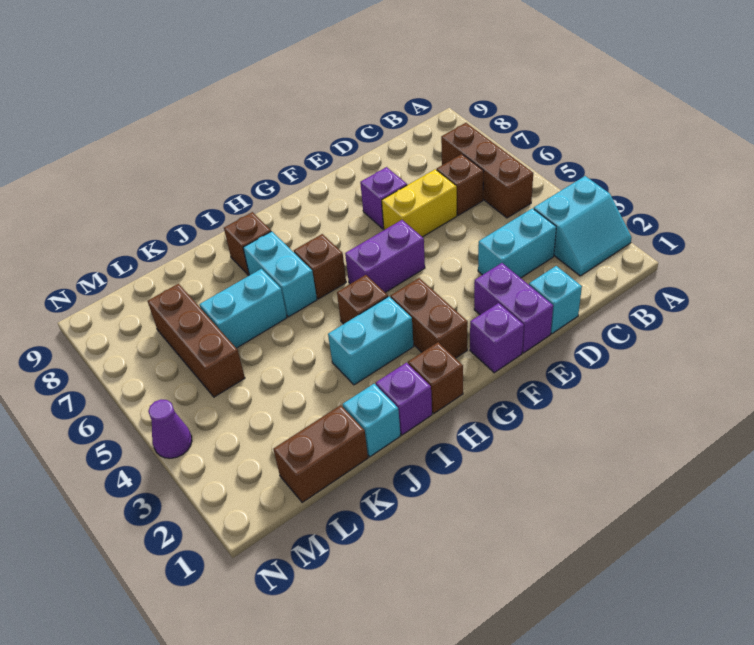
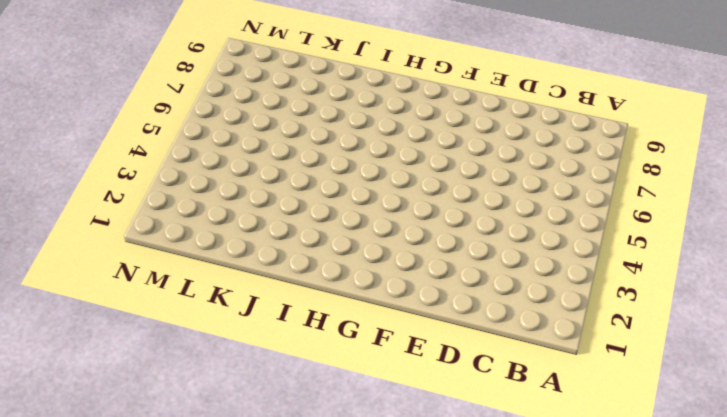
none -> cyan slope A2:B3 level 1 top 3
none -> brown brick B5:B7 level 1
none -> cyan brick C3:D3 level 1

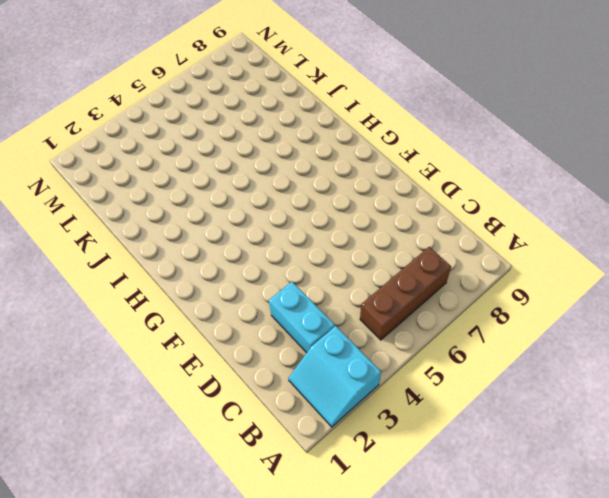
none -> brown brick C6 level 1
none -> cyan brick D1 level 1
none -> yellow brick D6:E6 level 1

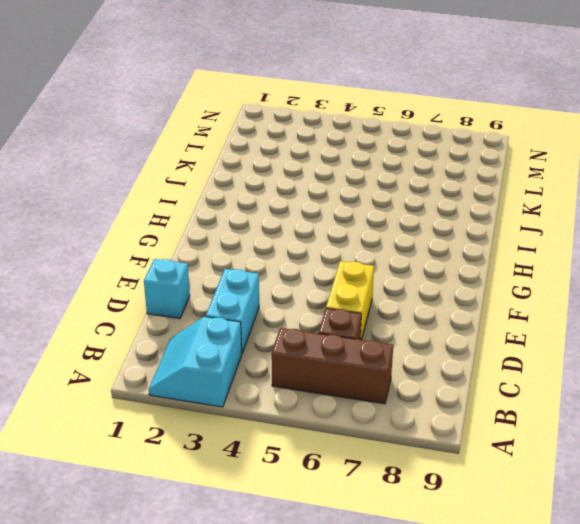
none -> purple brick E1:E2 level 1
none -> purple brick E7 level 1
none -> purple brick F1 level 1

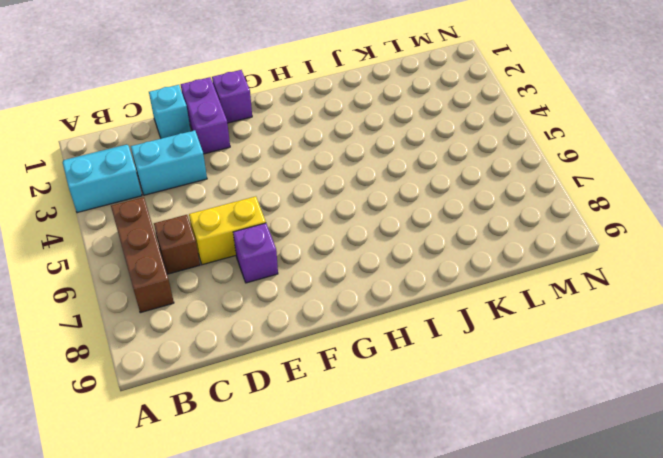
none -> purple brick F5:G5 level 1
none -> brown brick G2:G3 level 1
none -> brown brick H1 level 1

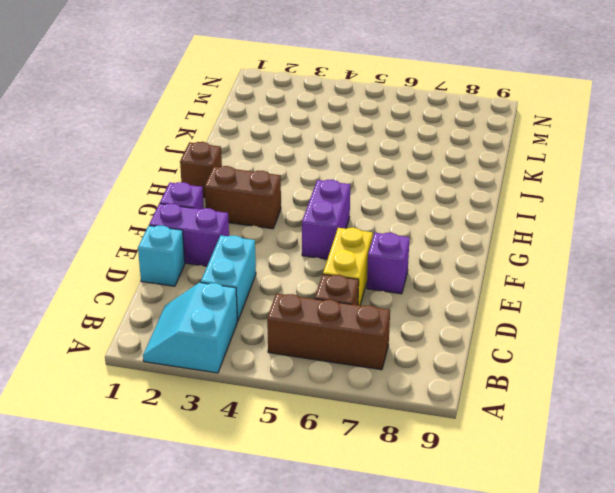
none -> cyan brick H3:I3 level 1
none -> brown brick H4 level 1
none -> brown brick H6 level 1

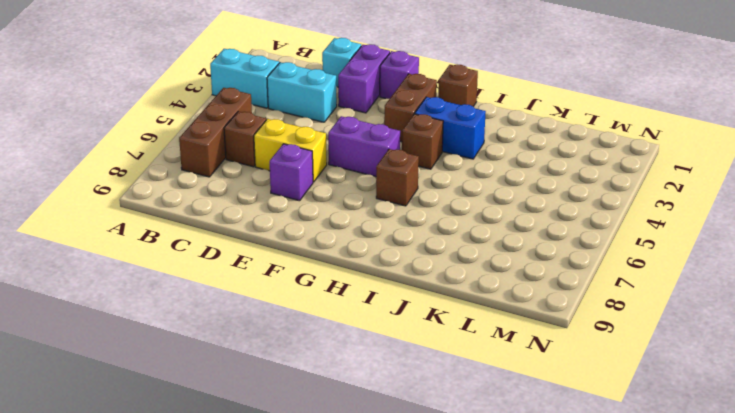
blue brick H3:I3 level 1 -> cyan brick H3:I3 level 1
none -> purple brick I1 level 1
none -> cyan brick I6:I7 level 1
none -> brown brick I8 level 1

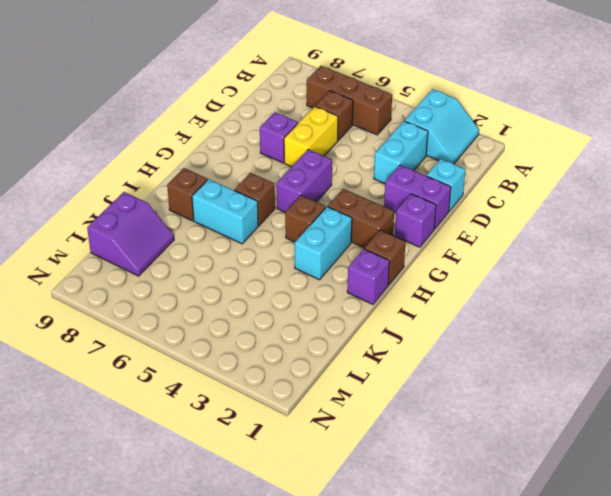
purple slope K8:L9 level 1 top 9 -> none
none -> cyan brick J1 level 1
none -> cyan brick J6:K6 level 1
none -> brown brick K1:L1 level 1

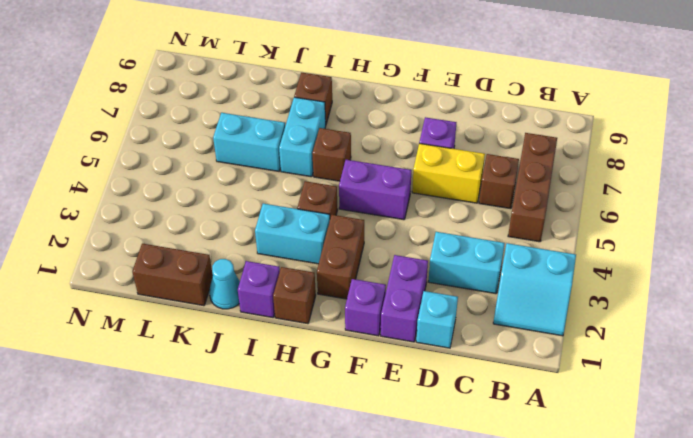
cyan cone J1 level 1 -> cyan brick J1 level 1
none -> brown brick L5:L7 level 1
none -> purple cone N4 level 1

